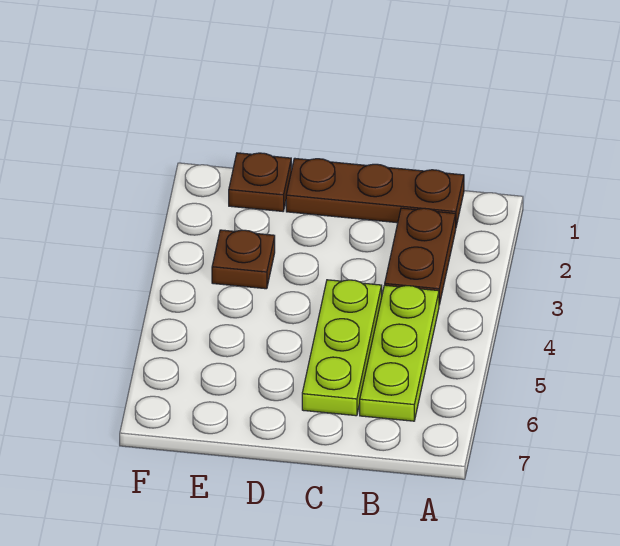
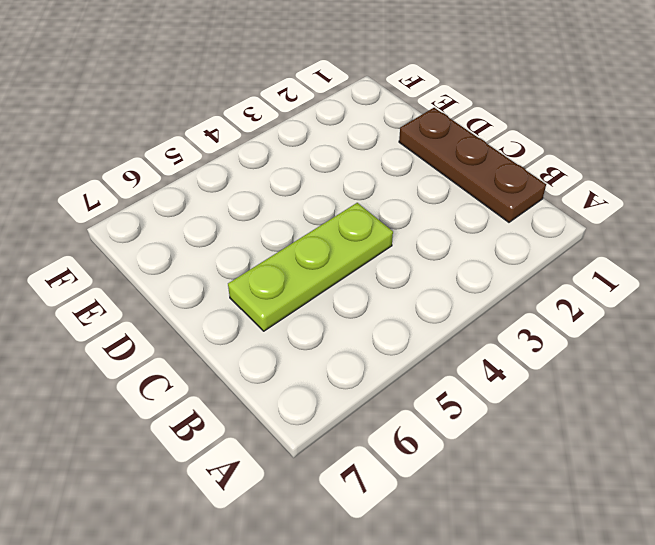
none -> brown plate B2:B3 level 1
none -> lime plate B4:B6 level 1

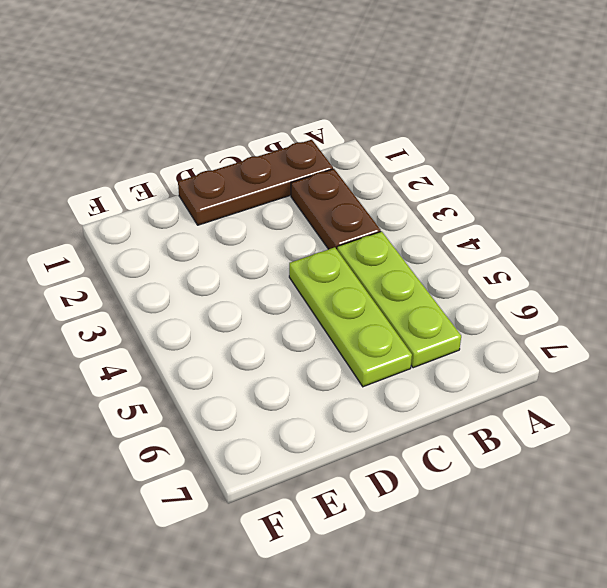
none -> brown plate E1 level 1
none -> brown plate E3 level 1

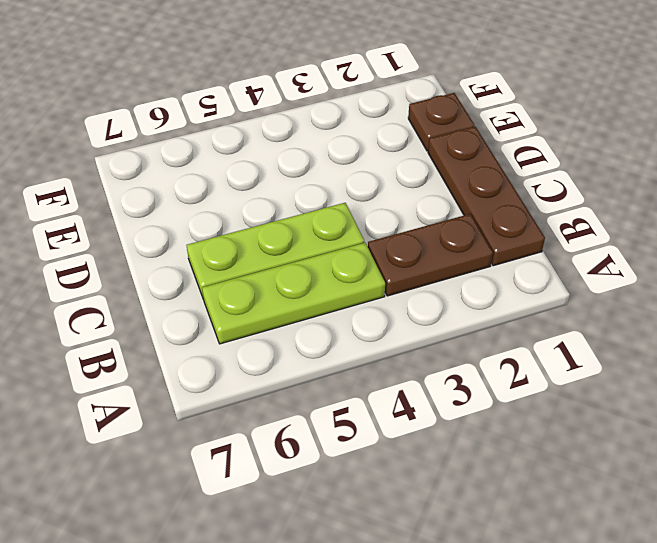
none -> brown plate E3 level 1

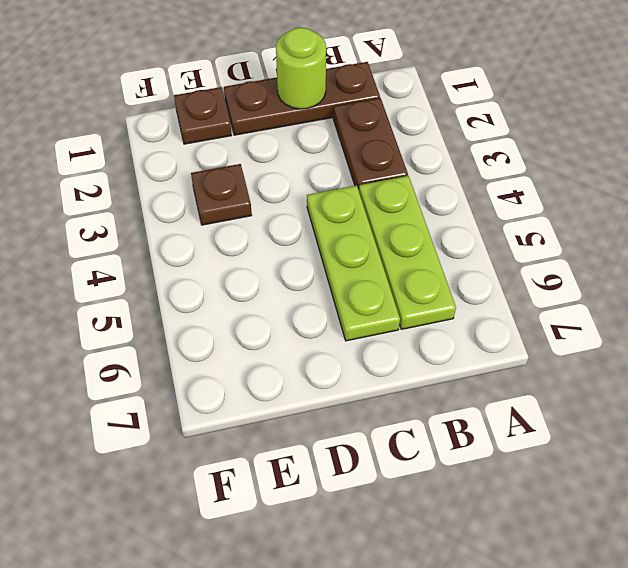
lime round brick C1 level 2 -> none

